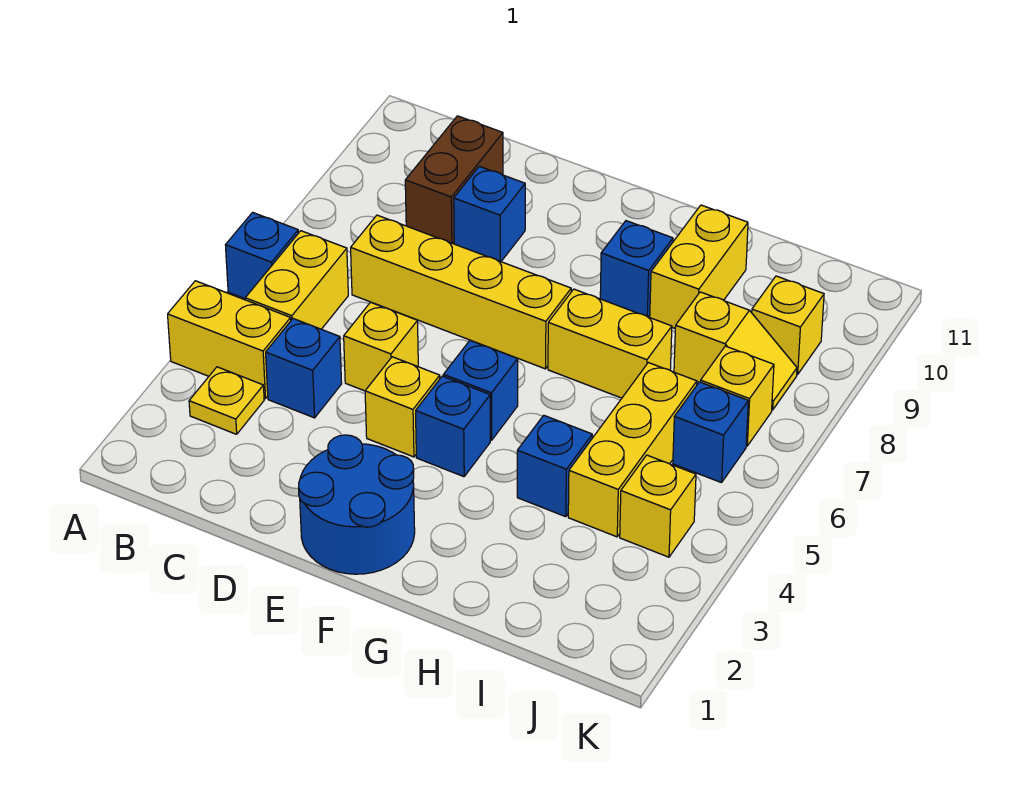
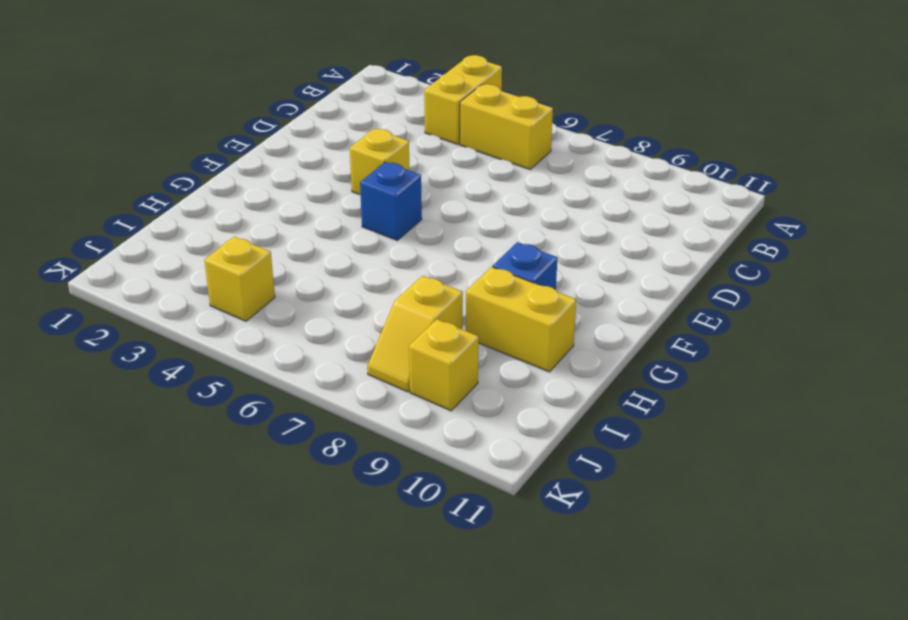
none -> blue brick A6 level 1
none -> yellow plate B3 level 1
none -> blue brick C4 level 1

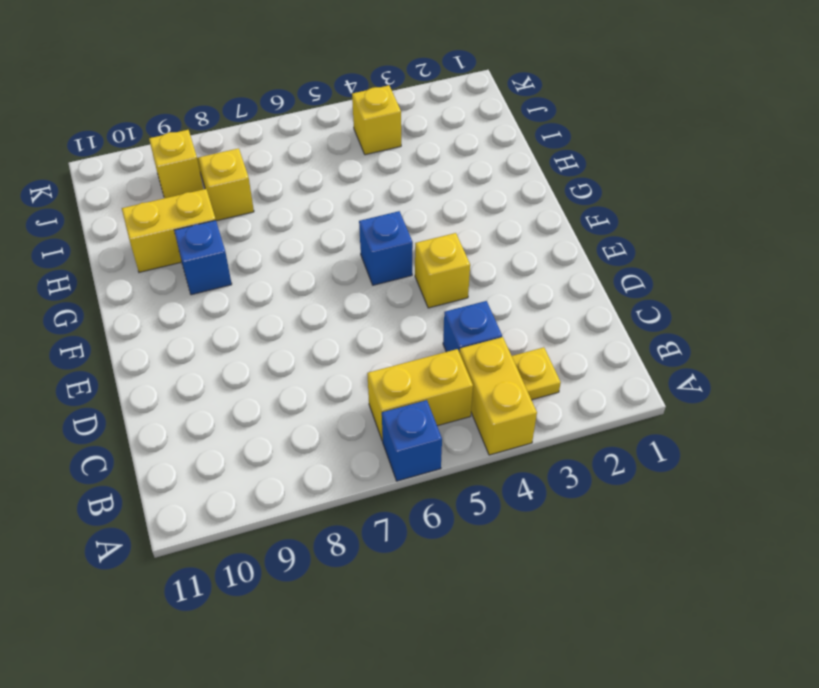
none -> yellow brick C7:F7 level 1
none -> brown brick C9:C10 level 1
none -> yellow brick D5 level 1

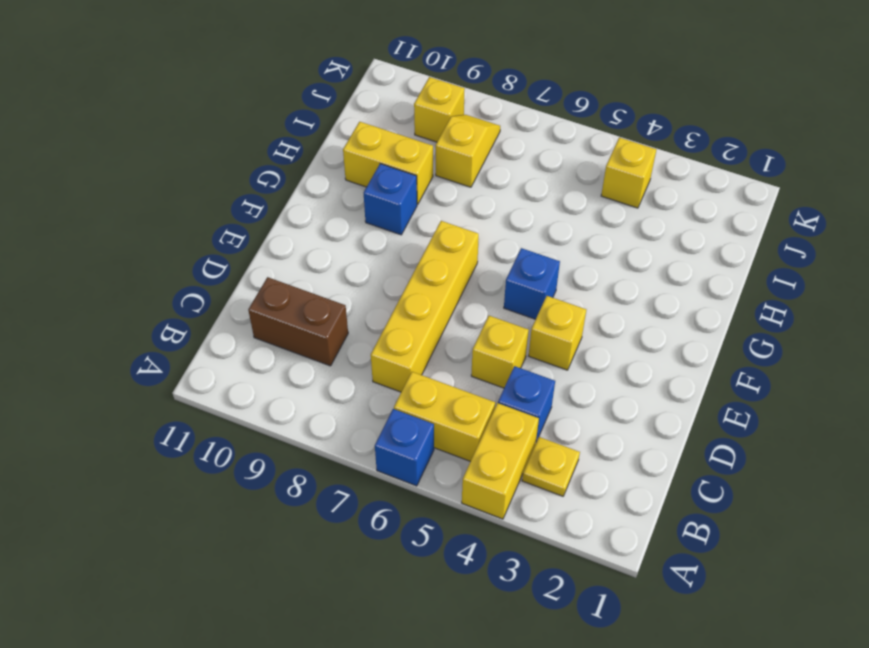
none -> blue brick D9 level 1
none -> blue round brick E1:F2 level 1
none -> blue brick F4 level 1

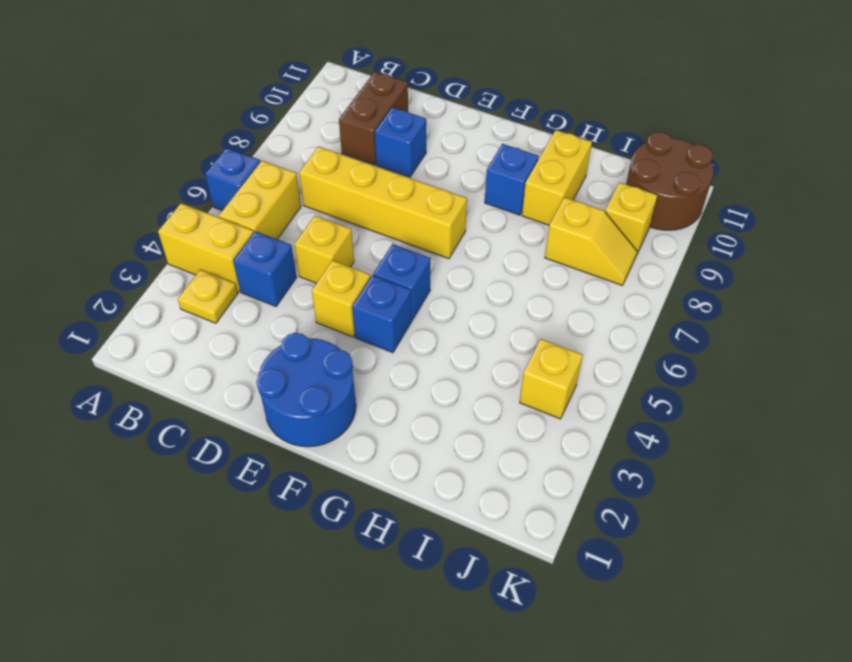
brown round brick J10:K11 level 1 -> none
none -> yellow brick G7:H7 level 1
none -> blue brick H4 level 1
none -> yellow brick I4:I6 level 1

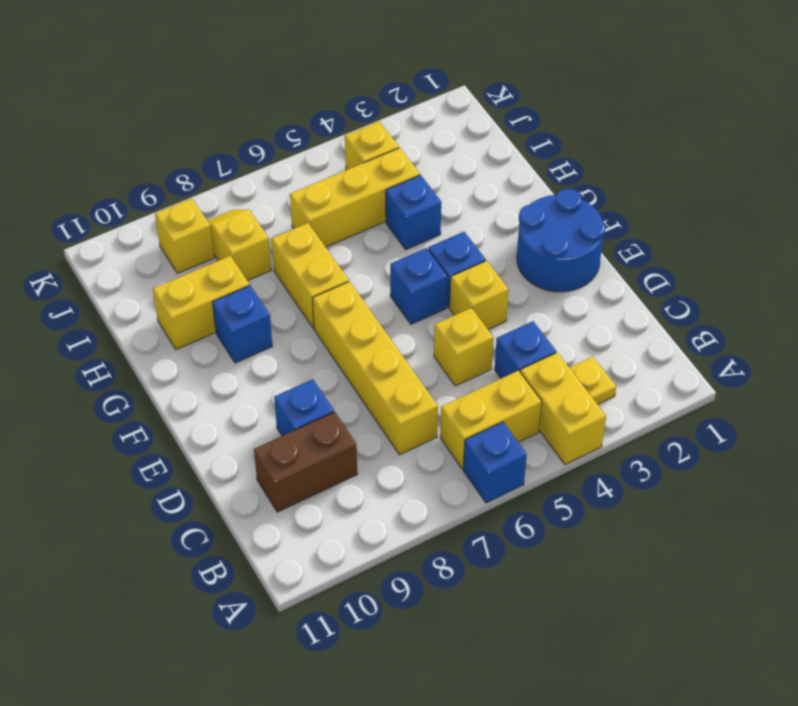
none -> blue brick J6 level 1
none -> yellow brick J7 level 1

